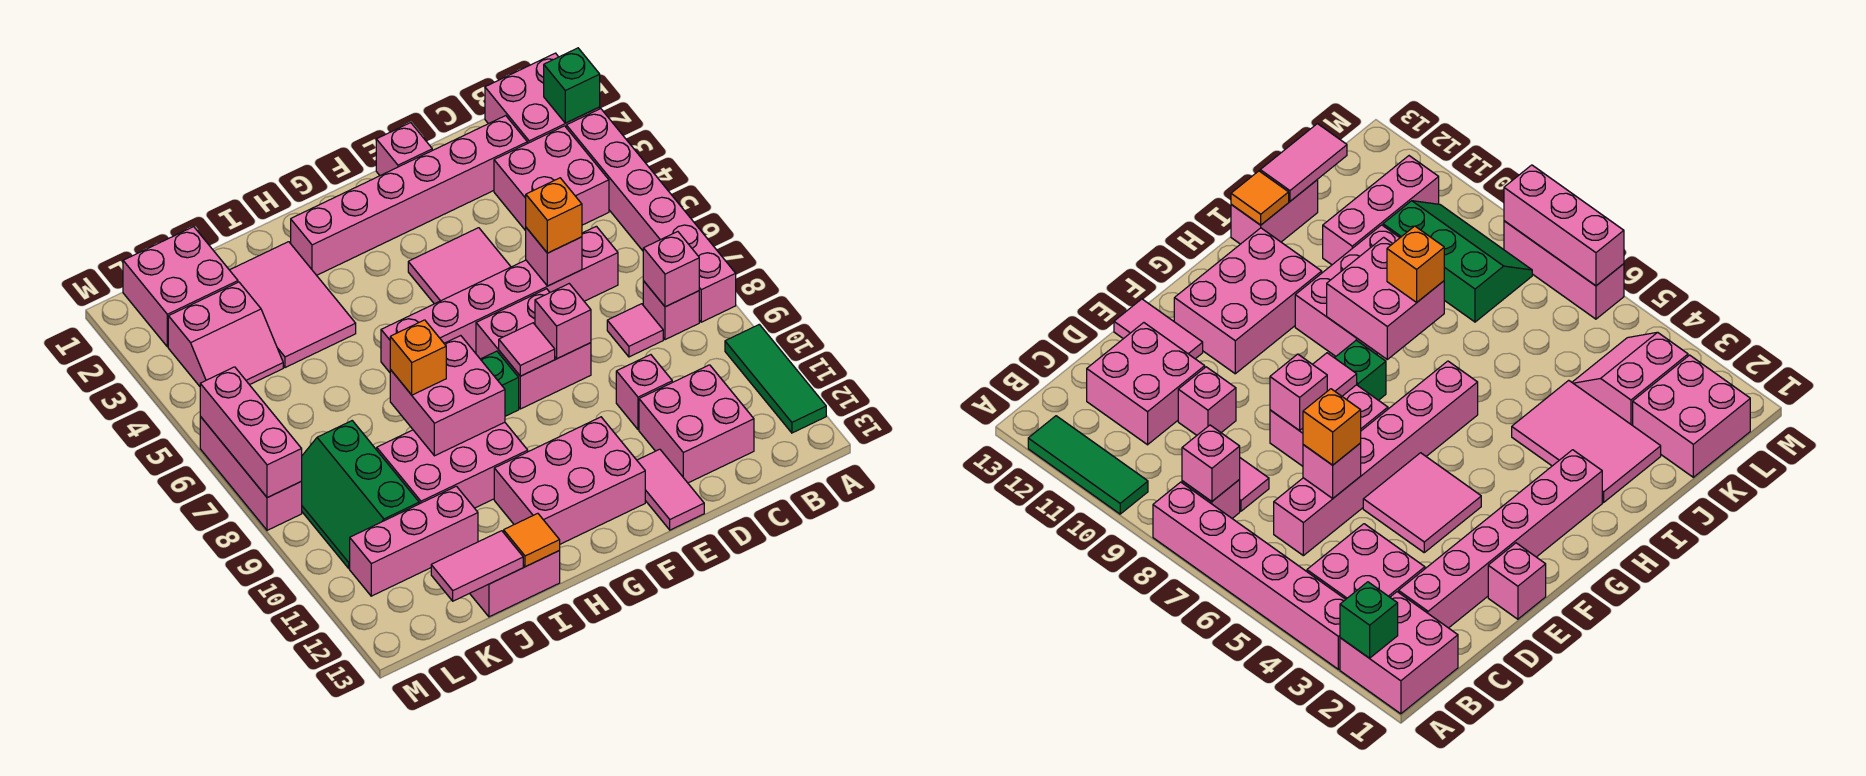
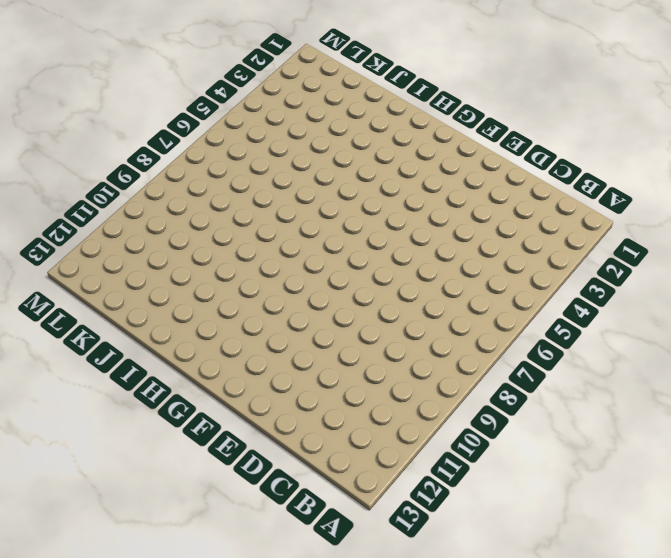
none -> pink brick A1:B2 level 1
none -> pink brick A3:A8 level 1
none -> green tile A10:A12 level 1
none -> pink brick B3:C4 level 1

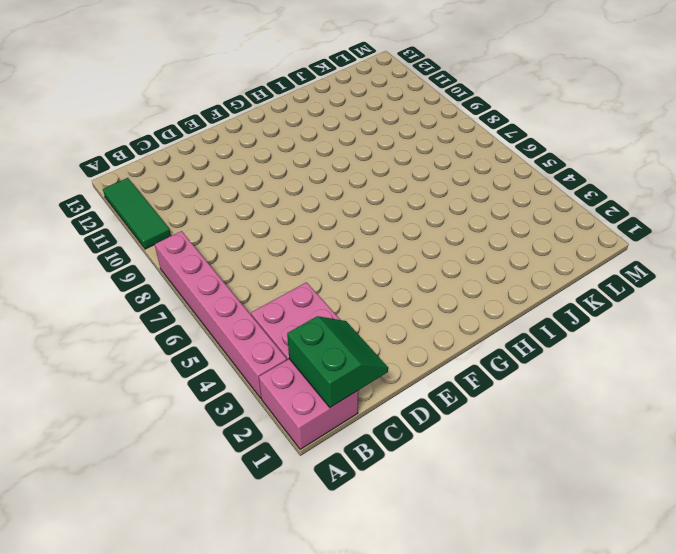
green slope B1:C2 level 2 top B -> none
none -> pink brick B8 level 1
none -> pink brick C2:H2 level 1
none -> pink brick C6:H6 level 1
none -> pink tile C8 level 1

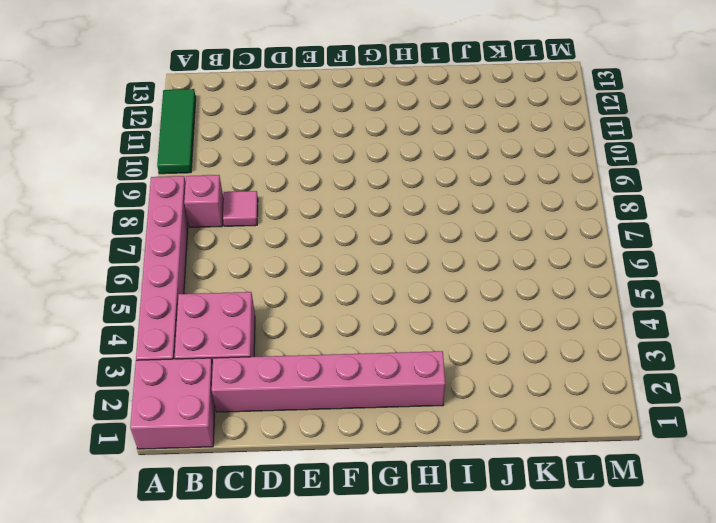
none -> pink brick C6:H6 level 1
none -> pink brick C11:D12 level 1
none -> pink brick D10 level 1
none -> pink brick E1 level 1

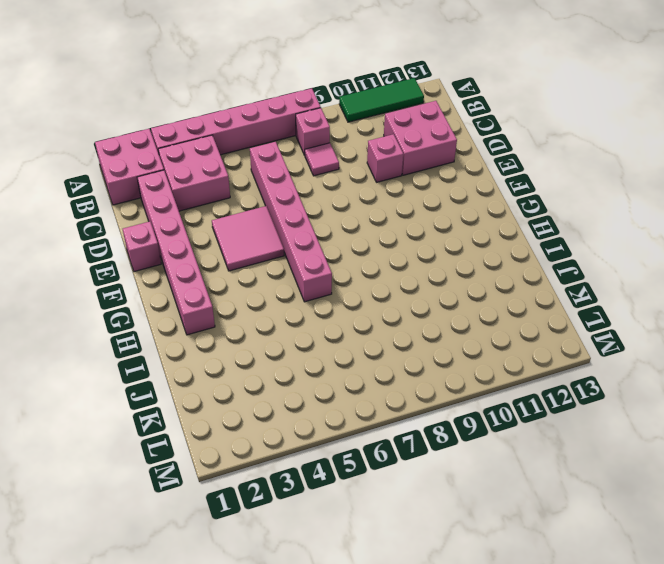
none -> pink brick E7:F8 level 1
none -> pink tile E12:E13 level 1
none -> pink brick F11:H12 level 1
none -> green brick G8 level 1

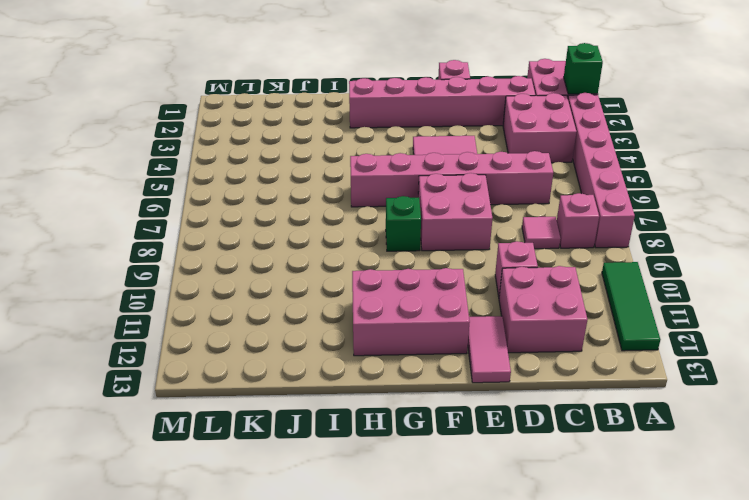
none -> pink brick H9:J10 level 1
none -> pink tile I2:J4 level 1
none -> pink brick I13:J13 level 1
none -> pink brick J11:L11 level 1

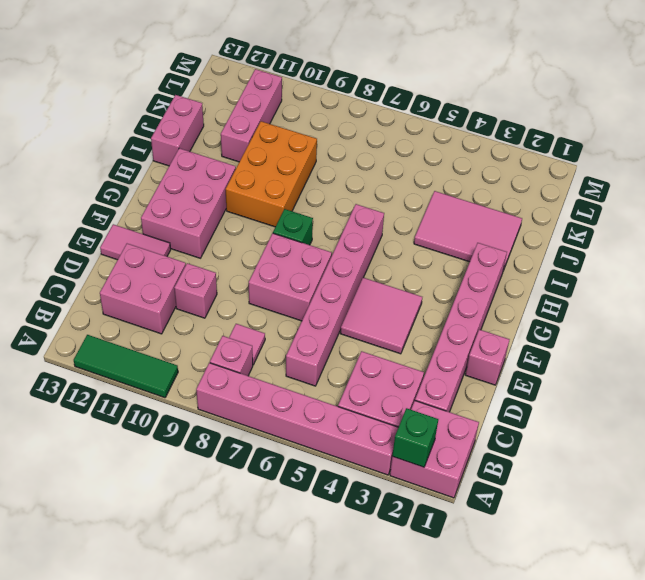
orange brick H9:J10 level 1 -> pink brick H9:J10 level 1
none -> pink brick K1:L2 level 1
none -> pink slope K3:L4 level 1 top 3
none -> green slope K8:L10 level 1 top K
none -> pink brick M6:M8 level 1

